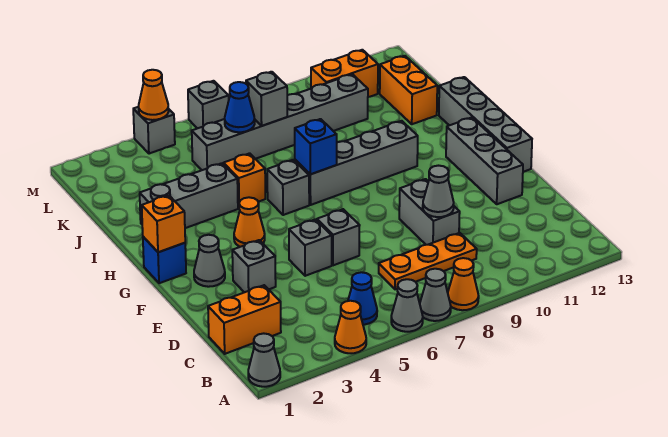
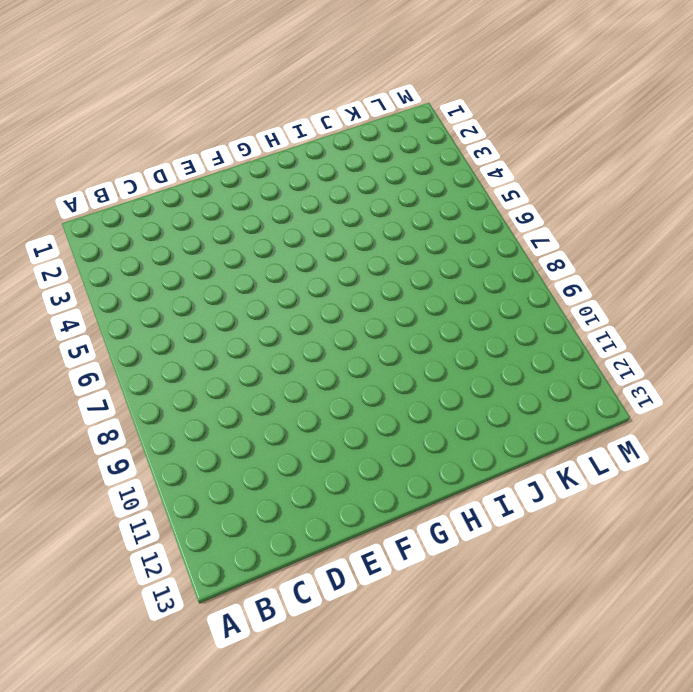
none -> grey cone A1 level 1
none -> orange cone A4 level 1
none -> grey cone A6 level 1
none -> grey cone A7 level 1

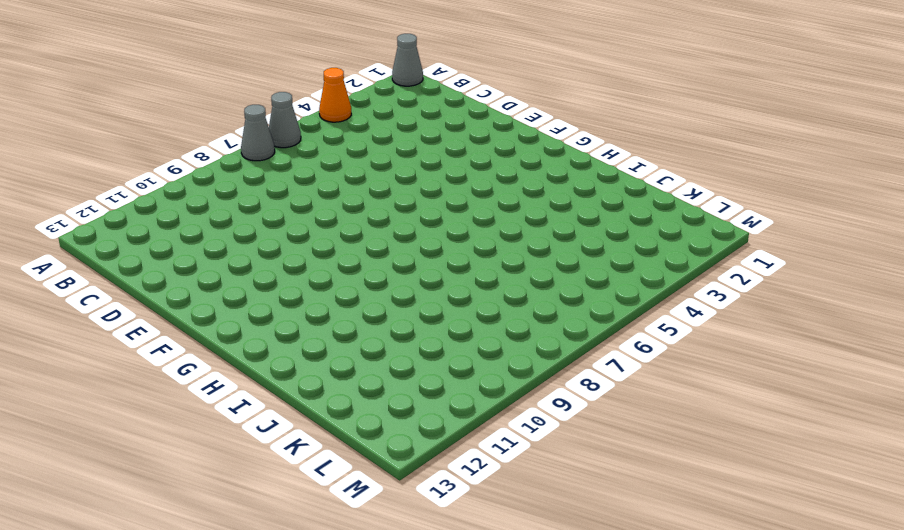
none -> orange cone A8 level 1
none -> blue cone B5 level 1
none -> orange brick C1:C2 level 1
none -> orange plate C7:C9 level 1

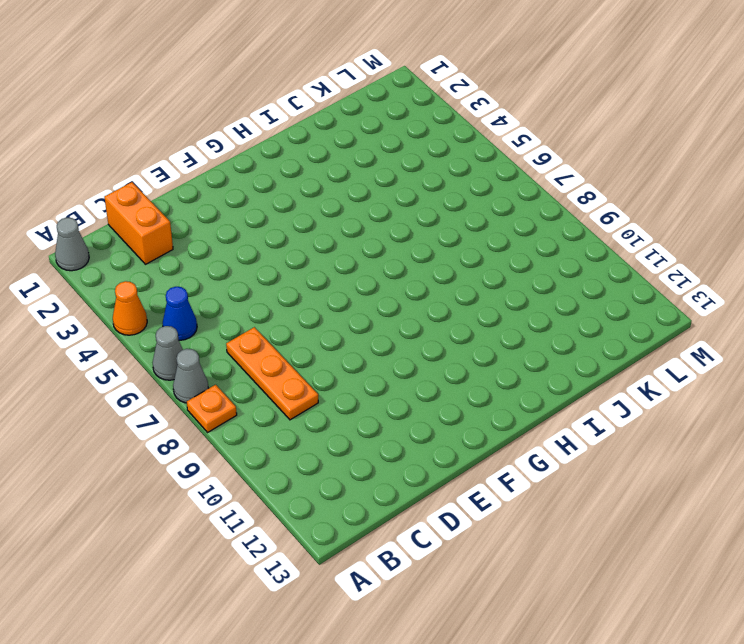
orange plate A8 level 1 -> orange cone A8 level 1
none -> grey brick D9:E9 level 1
none -> grey brick E3 level 1
none -> grey brick E5 level 1
none -> grey brick E6 level 1

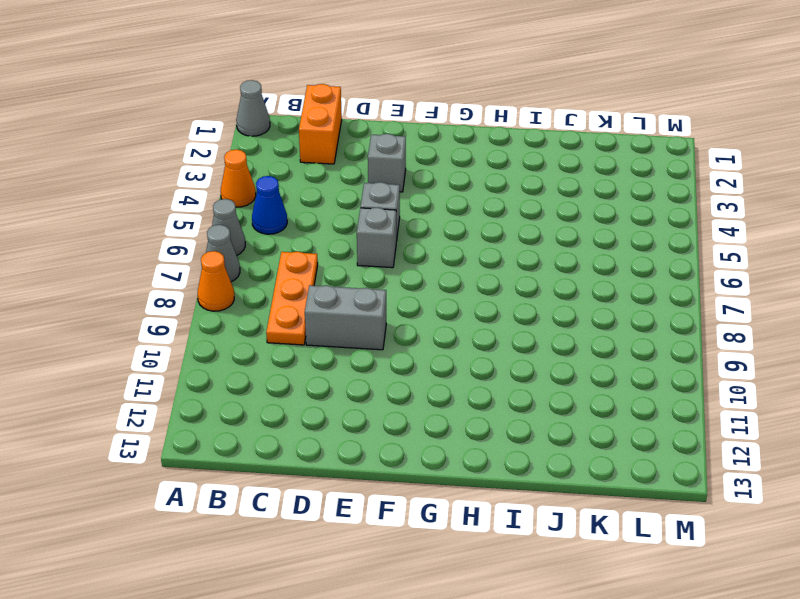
none -> grey brick E12:G12 level 1
none -> grey cone F2 level 1
none -> grey brick F13:I13 level 1
none -> blue brick G1 level 1

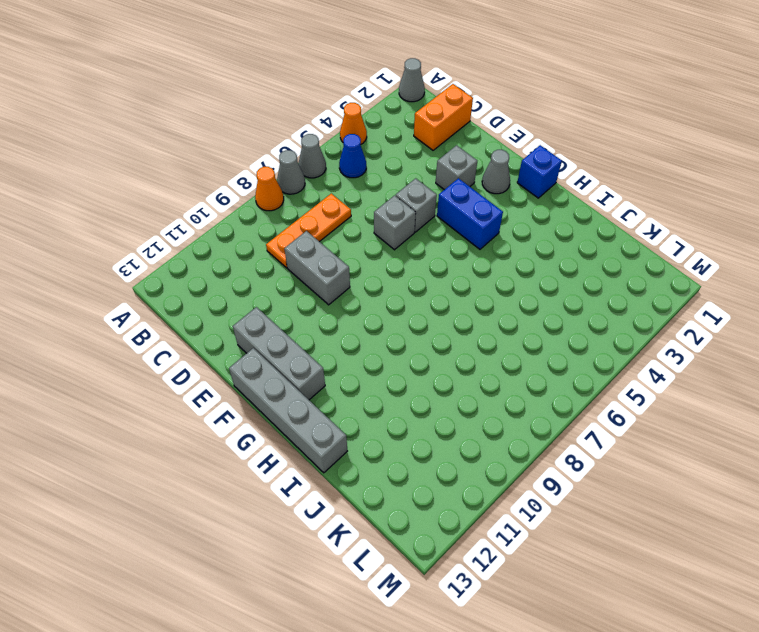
blue brick F4:G4 level 1 -> orange cone G4 level 1
none -> grey brick H6 level 1
none -> grey brick H7:H10 level 1
none -> grey brick I2:I4 level 1
none -> orange brick I5 level 1

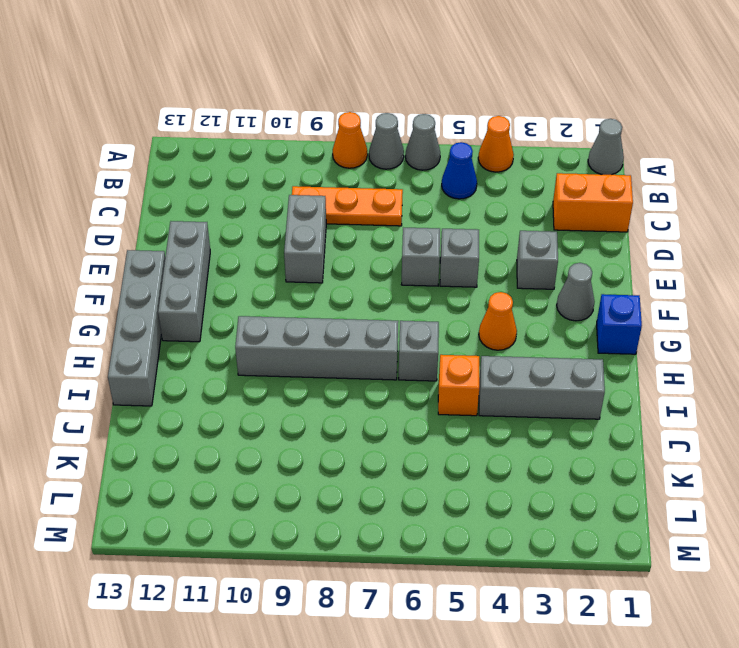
none -> orange brick J12:K12 level 1
none -> grey brick K5:K10 level 1
none -> orange brick L10:L11 level 1
none -> grey brick M4 level 1

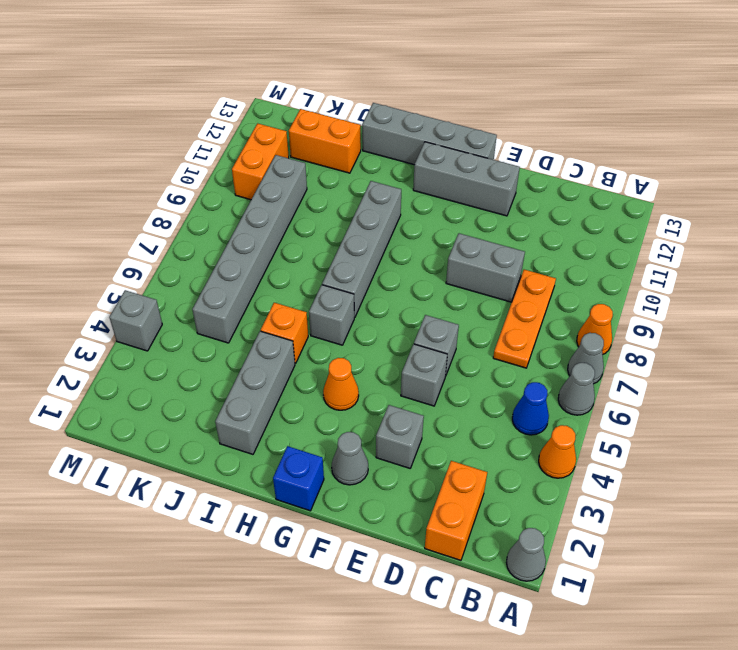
none -> grey brick M6 level 1
none -> grey cone D9 level 2
none -> orange brick G1 level 2
none -> blue brick H7 level 2

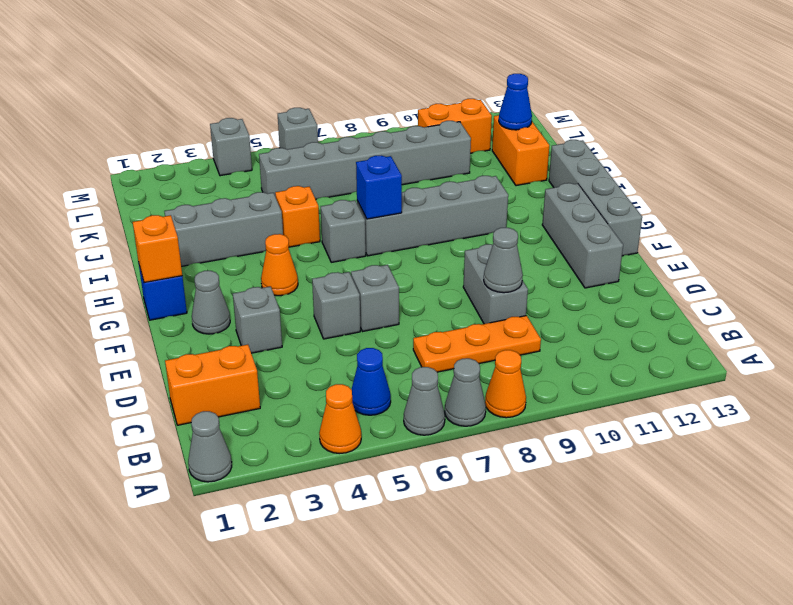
blue cone K12 level 2 -> blue cone K6 level 2
none -> grey brick K7 level 2
none -> orange cone M4 level 2

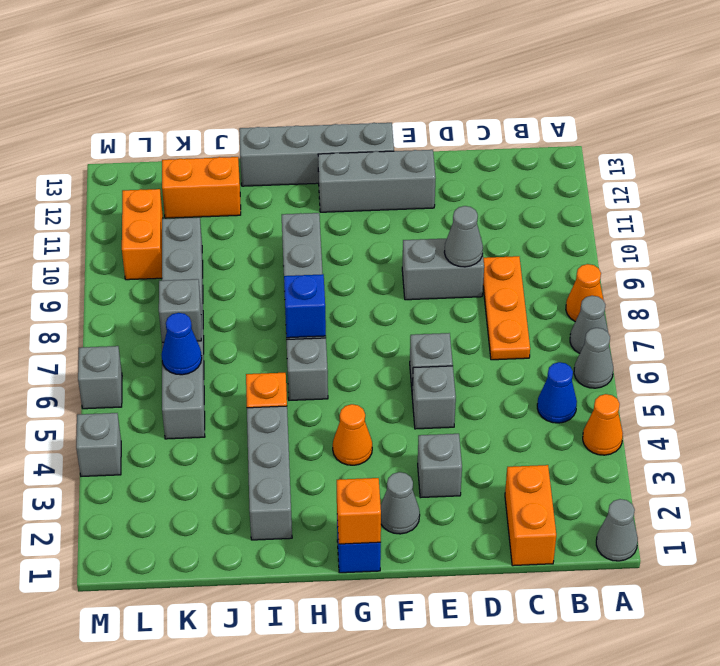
none -> orange cone M4 level 2

